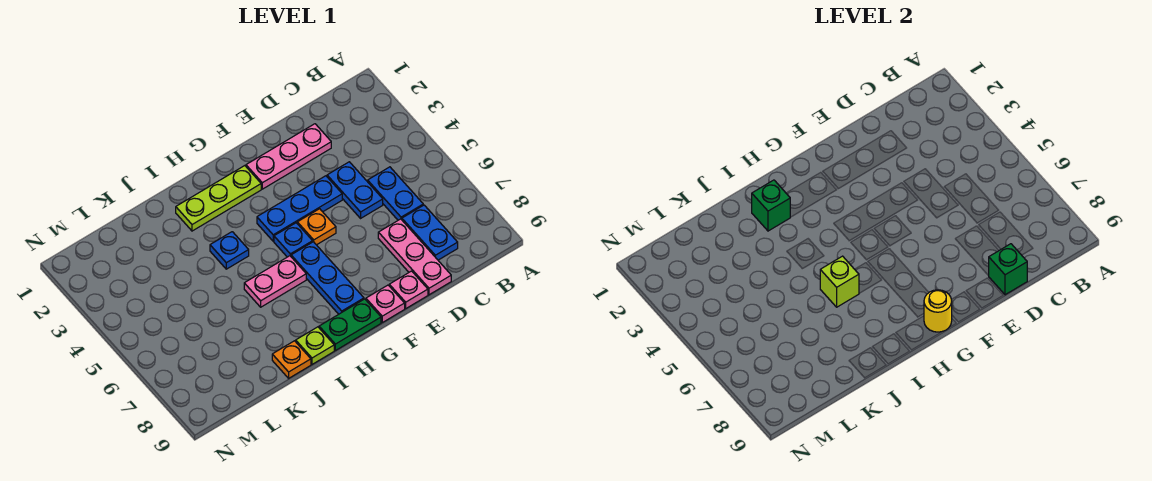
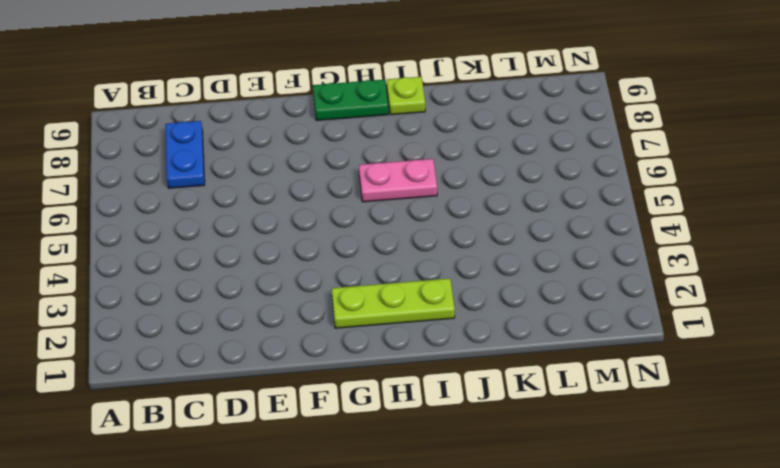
none -> blue plate C5:C6 level 1
none -> pink plate D2:F2 level 1
none -> blue plate D4:D5 level 1

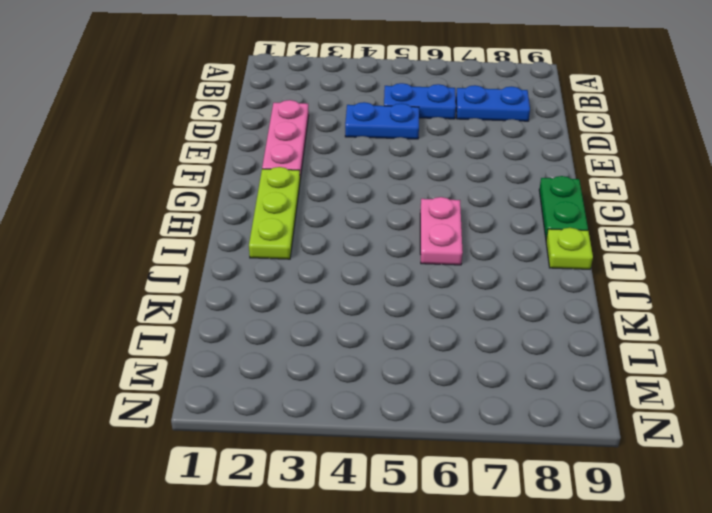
none -> pink plate D7:D9 level 1
none -> blue plate E4:G4 level 1
none -> pink plate E9 level 1

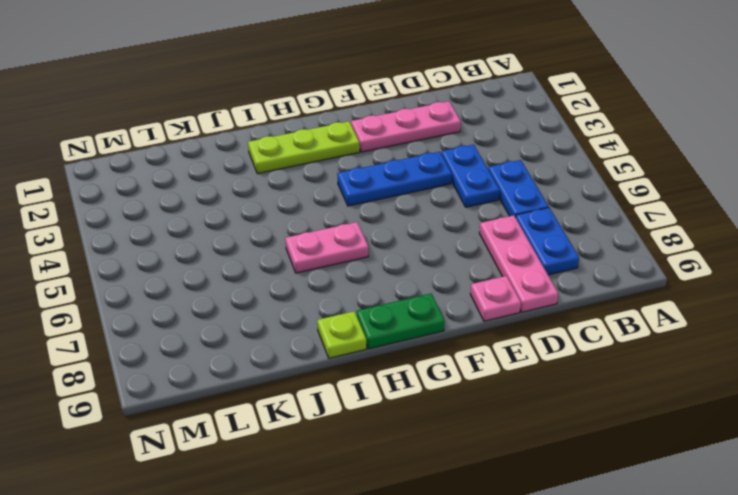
none -> orange plate F5 level 1
none -> pink plate F9 level 1
none -> blue plate G5 level 1

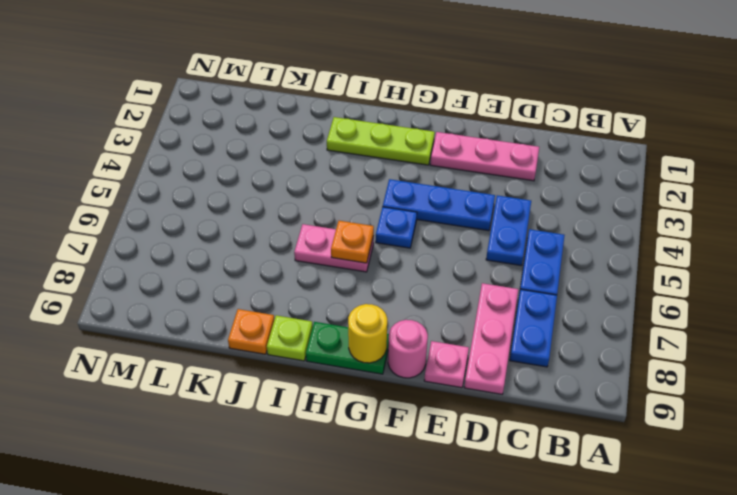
pink round brick F9 level 1 -> pink plate F9 level 1
orange plate H6 level 2 -> orange plate F5 level 1
none -> blue plate G6:G8 level 1
none -> blue plate I4 level 1
none -> green brick D9 level 2

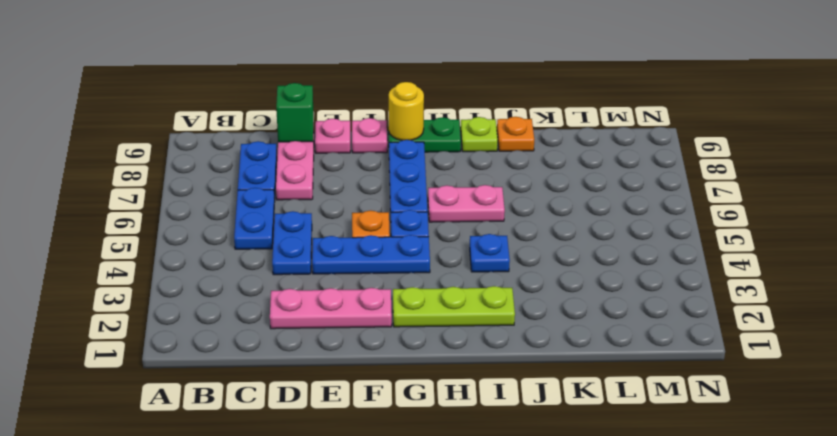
none -> green brick I2 level 2
none -> lime brick I6 level 2

